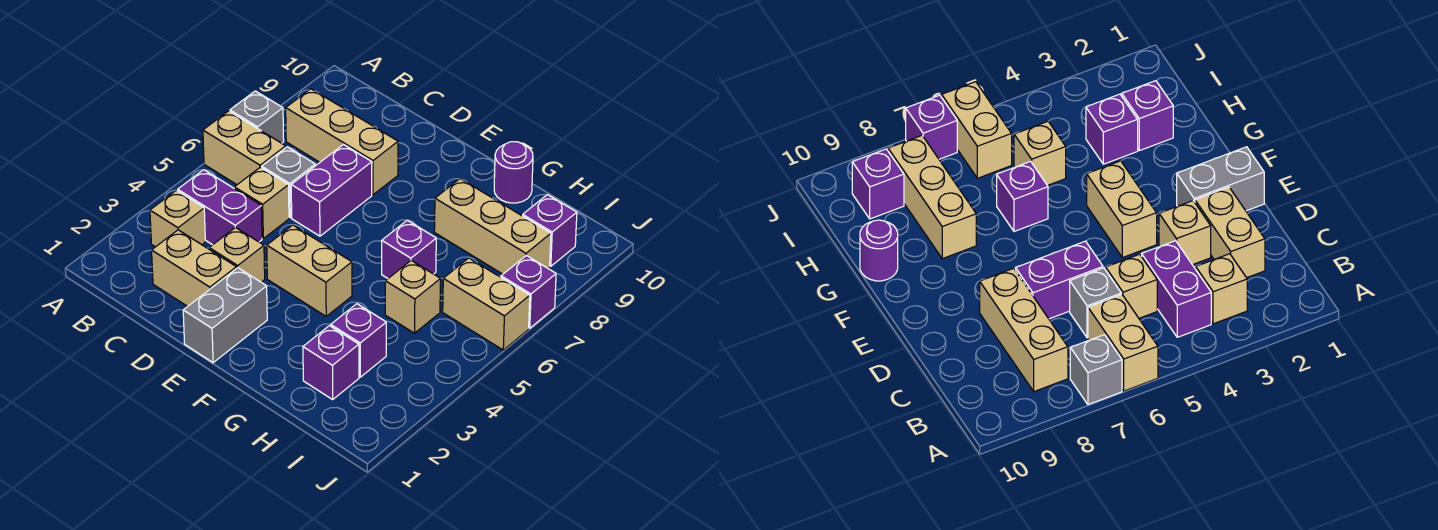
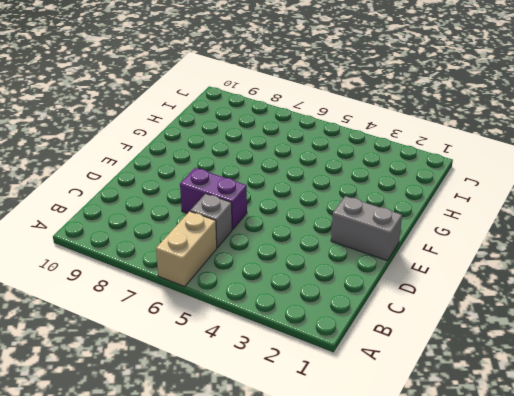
none -> grey brick A7 level 1
none -> tan brick B3 level 1
none -> purple brick B4:C4 level 1

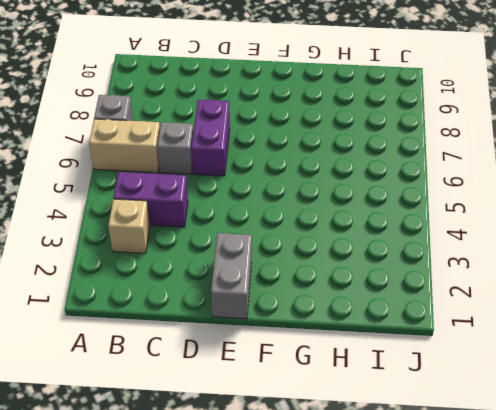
none -> tan brick B8:D8 level 1
none -> tan brick C2:D2 level 1
none -> tan brick C5 level 1

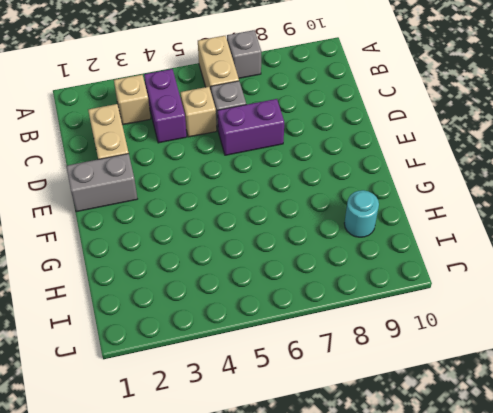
cyan round brick H9 level 1 -> none
none -> tan brick B8:D8 level 1
none -> tan brick D3 level 1
none -> tan brick E4:F4 level 1

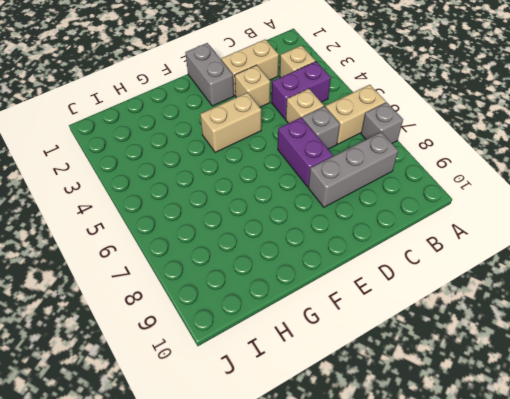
grey brick B8:D8 level 1 -> tan brick B8:D8 level 1
none -> purple brick G6 level 1
none -> tan brick G8:I8 level 1
none -> purple round brick G10 level 1

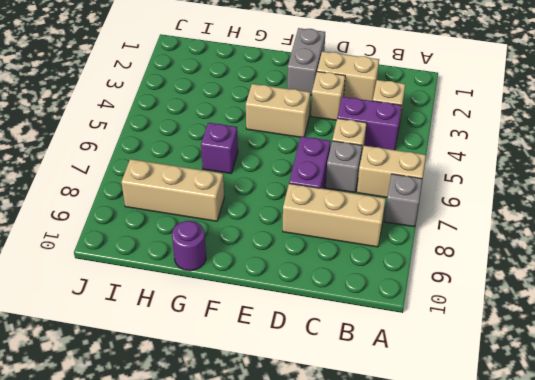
none -> purple brick H2 level 1
none -> purple brick H3 level 1
none -> tan brick H5 level 1

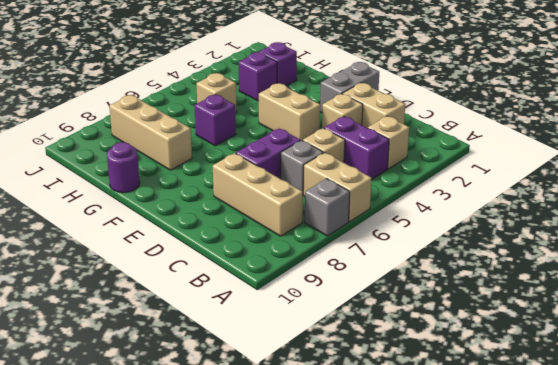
none -> tan brick I6:J6 level 1
none -> purple brick I9 level 1
none -> purple brick J7 level 1

